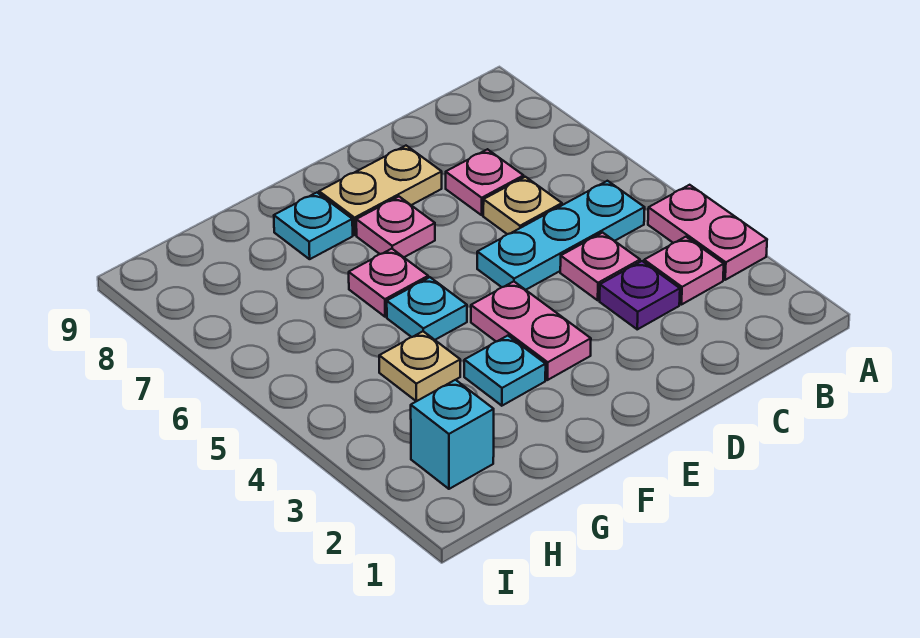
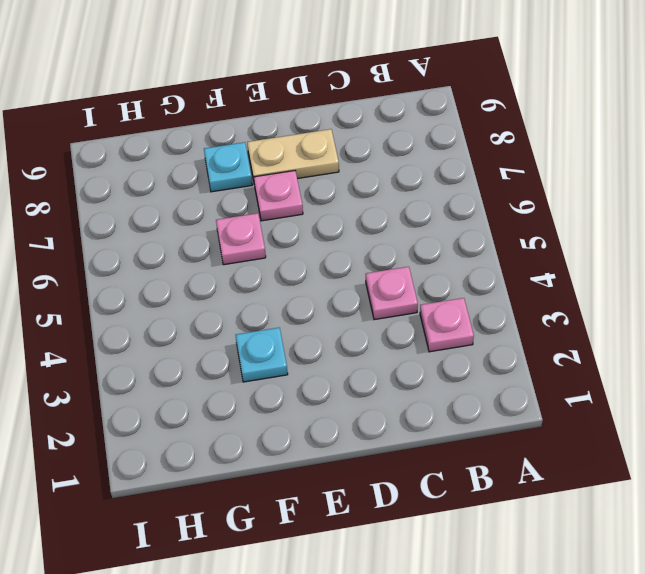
none -> pink plate A3:A4 level 1
none -> cyan plate B5:D5 level 1
none -> purple plate C3 level 1

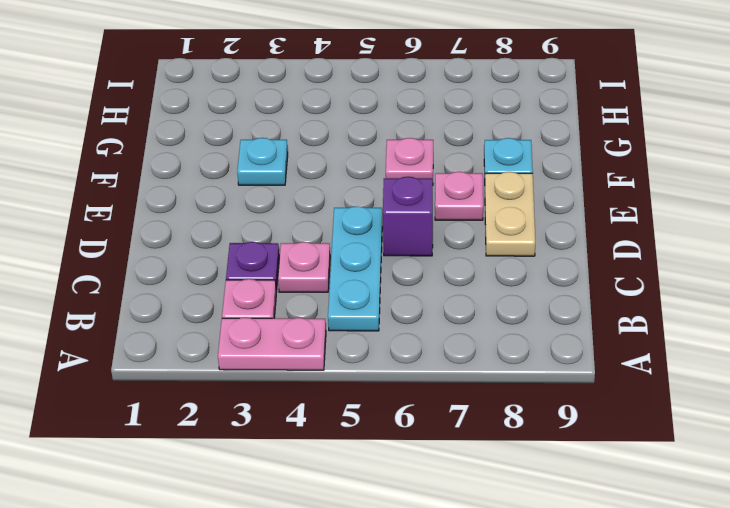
purple brick D6 level 1 -> none
none -> tan plate C6 level 1
none -> pink plate C7 level 1
none -> pink plate E3:E4 level 1

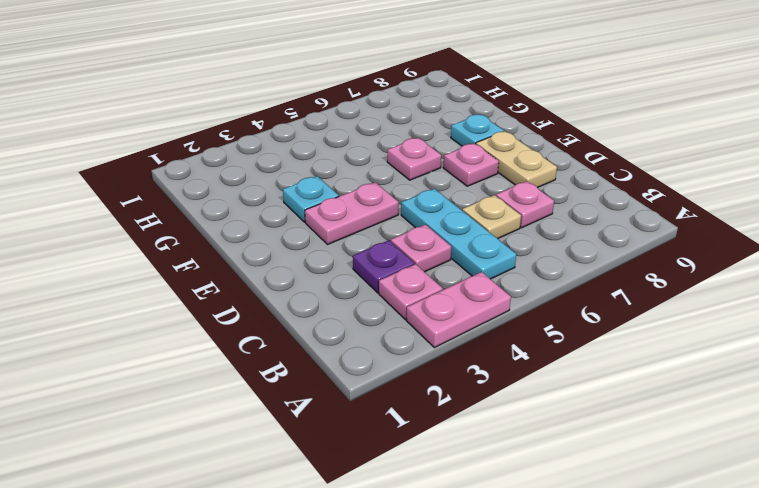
none -> cyan plate F5 level 1
none -> tan plate G4 level 1
none -> cyan brick H2 level 1

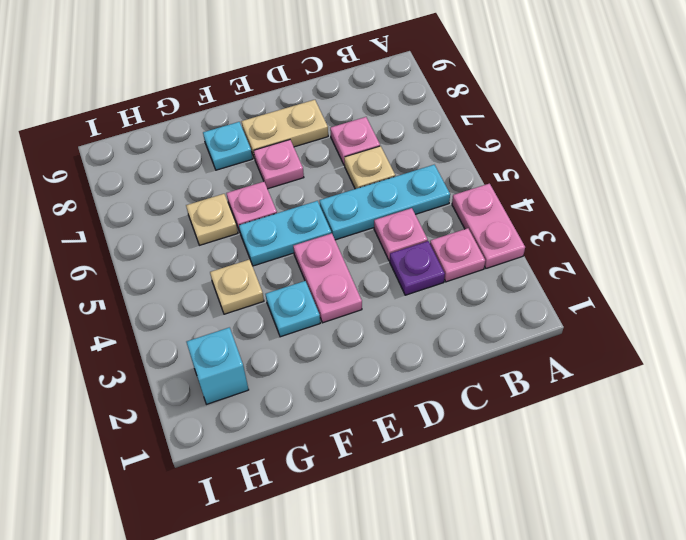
cyan plate E5:F5 level 1 -> cyan plate F5 level 1
tan plate G6 level 1 -> none

